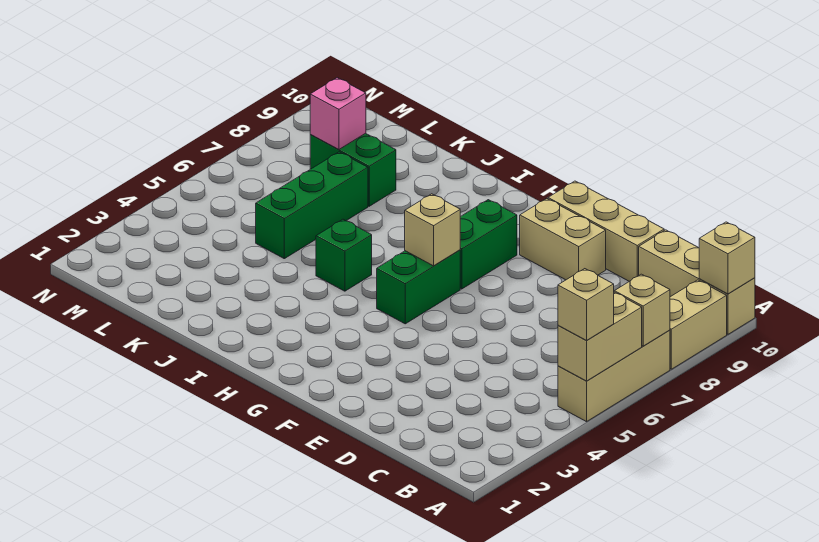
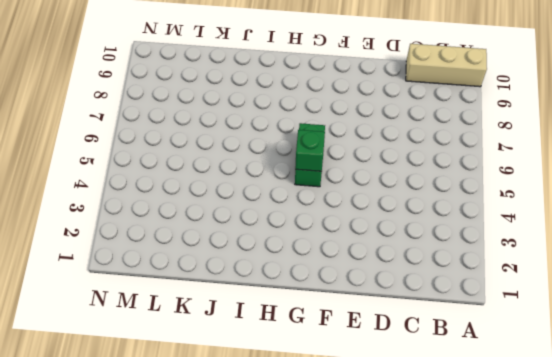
green brick G5 level 2 -> green brick I5 level 1
none -> tan brick A5:A7 level 1
none -> tan brick A8:A9 level 1
none -> tan brick D10:F10 level 1

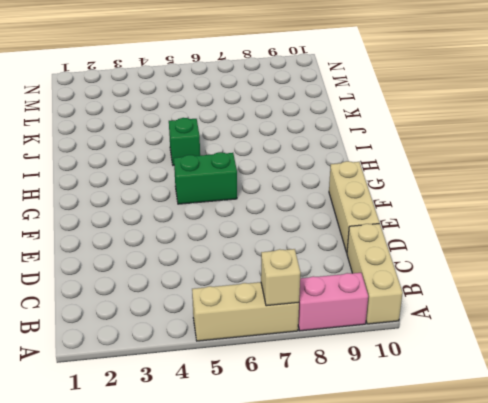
pink brick A8:A9 level 1 -> tan brick A8:A9 level 1
none -> tan brick E9:F9 level 1
none -> green brick G7:G8 level 1
none -> green brick K5:K7 level 1

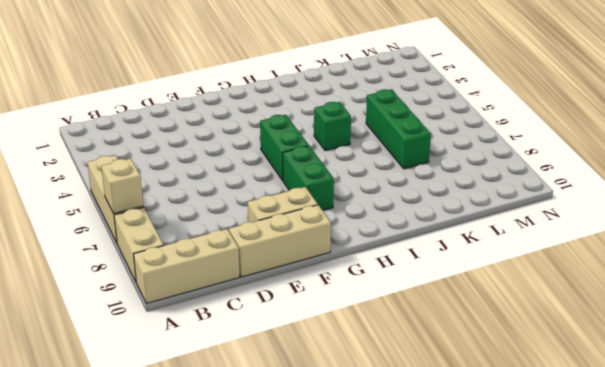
none -> green brick K8:L8 level 1
none -> tan brick A5:A6 level 2
none -> tan brick A10 level 2

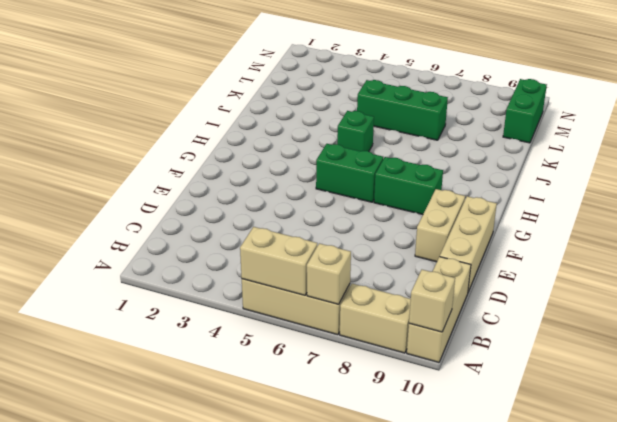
green brick L10:M10 level 1 -> green brick K8:L8 level 1
none -> tan brick G6 level 2
none -> pink brick L8 level 2
none -> tan brick A5 level 3

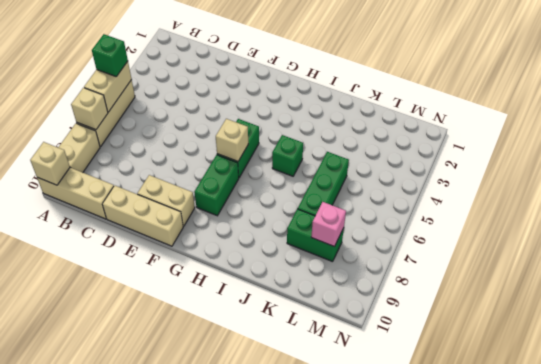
green brick A5 level 3 -> tan brick A5 level 3

